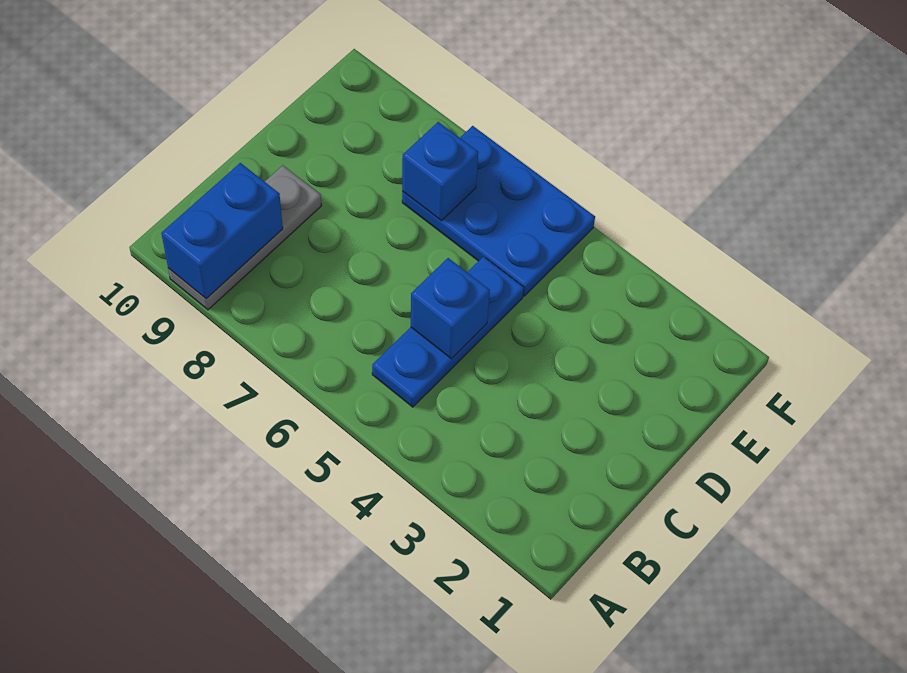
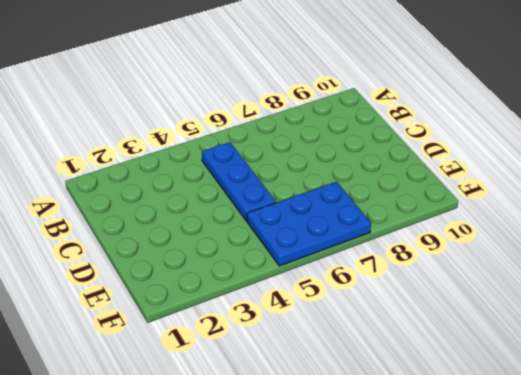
none -> grey plate A9:C9 level 1
none -> blue brick A9:B9 level 2

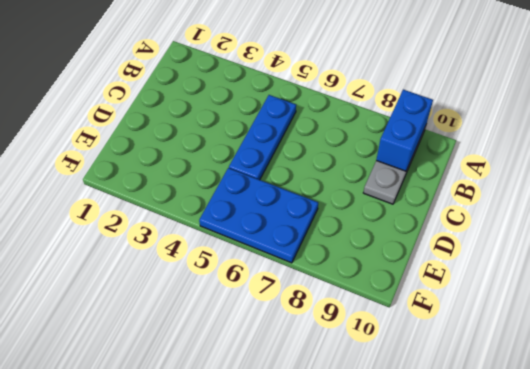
none -> blue brick C5 level 2
none -> blue brick E7 level 2

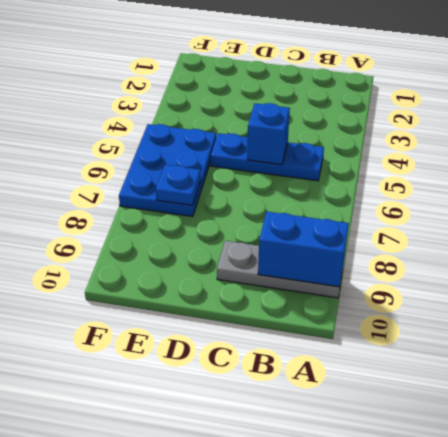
blue plate E7 level 2 -> blue brick E7 level 2

